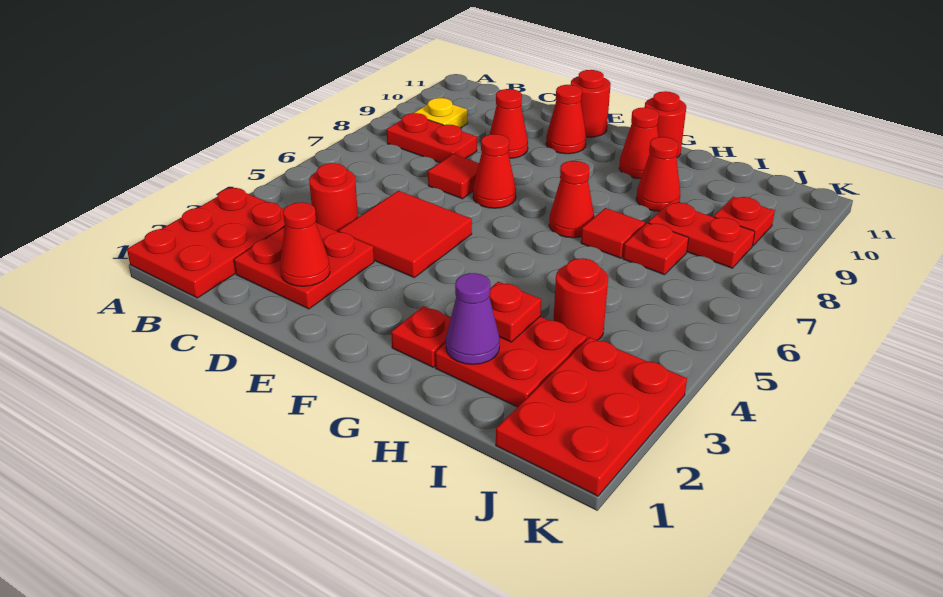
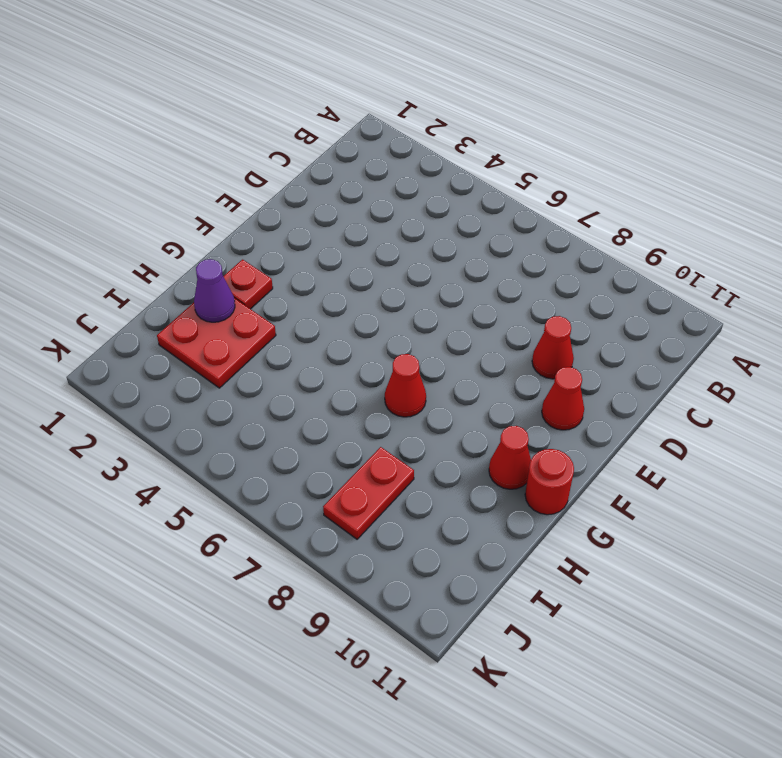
none -> red plate A1:B3 level 1
none -> red plate B8:C8 level 1
none -> yellow plate B9 level 1

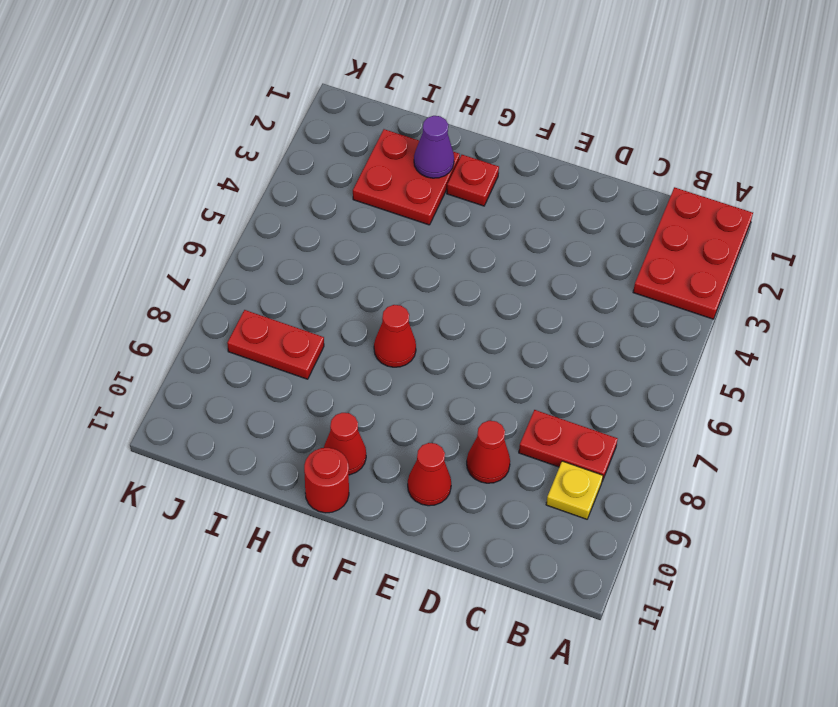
none -> red plate C2:D3 level 1
none -> red round brick C4 level 1
none -> red tile D4:E5 level 1

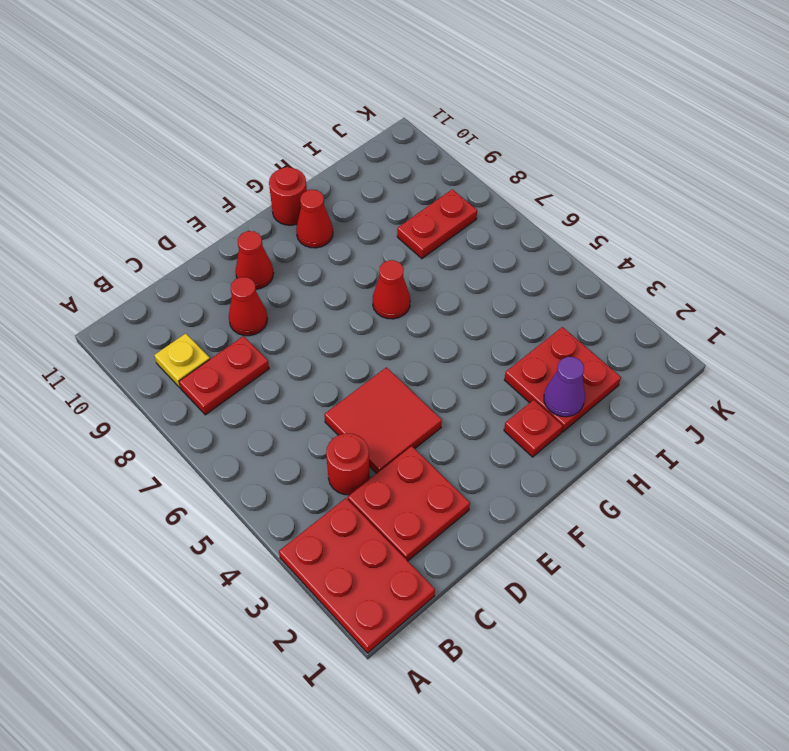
none -> red tile D7 level 1
none -> red cone E7 level 1
none -> red round brick E11 level 1

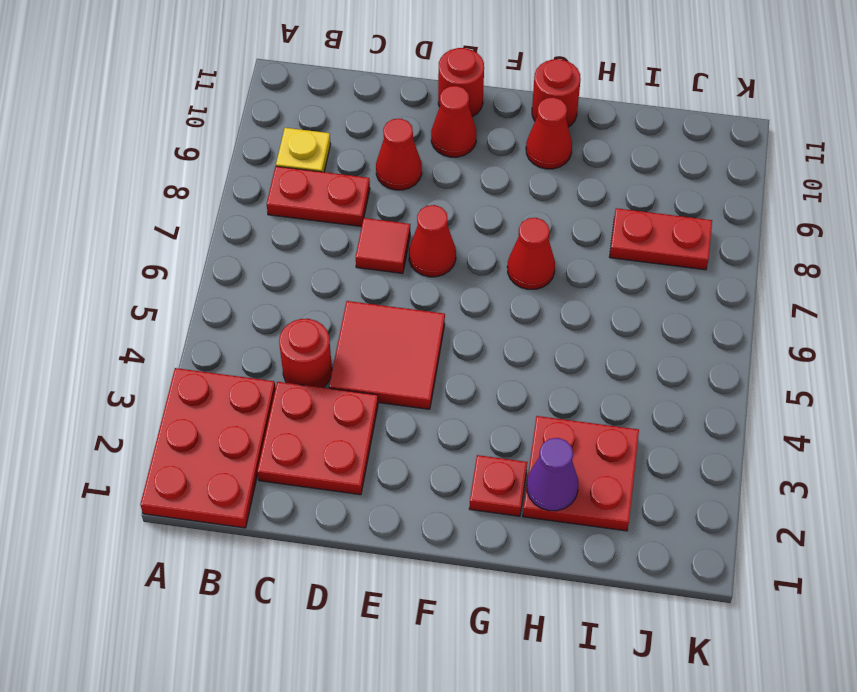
none -> red tile H7 level 1
none -> red cone H9 level 1
none -> red round brick I4 level 1

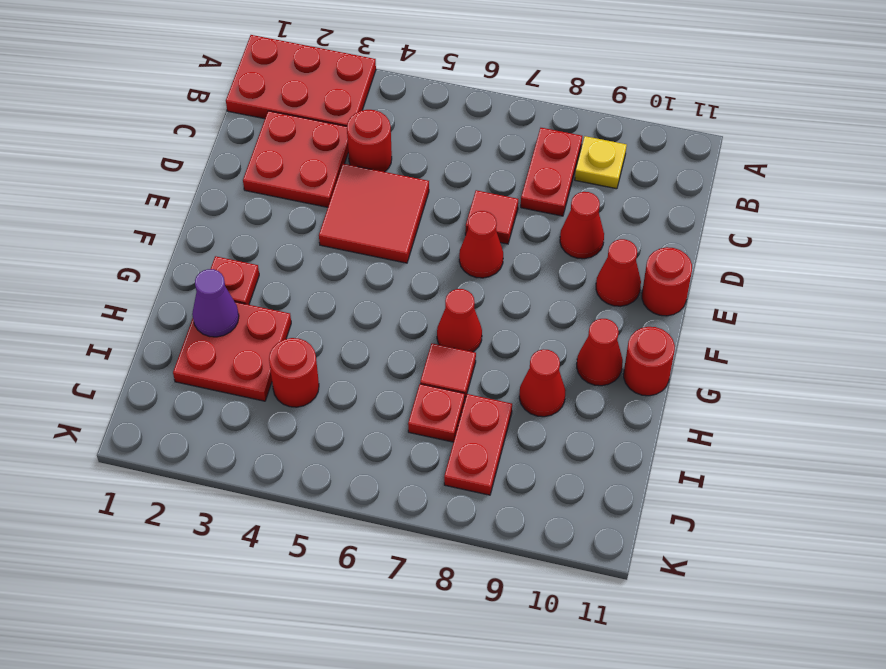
none -> red plate J1:K3 level 1
none -> red plate J9 level 1
none -> red cone D2 level 2

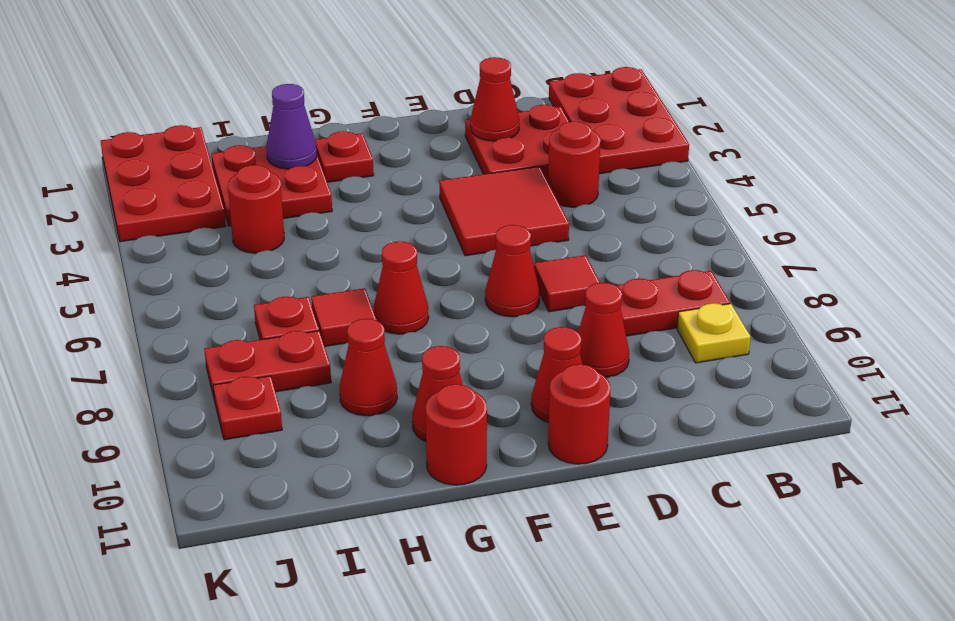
none -> red plate H3 level 2

